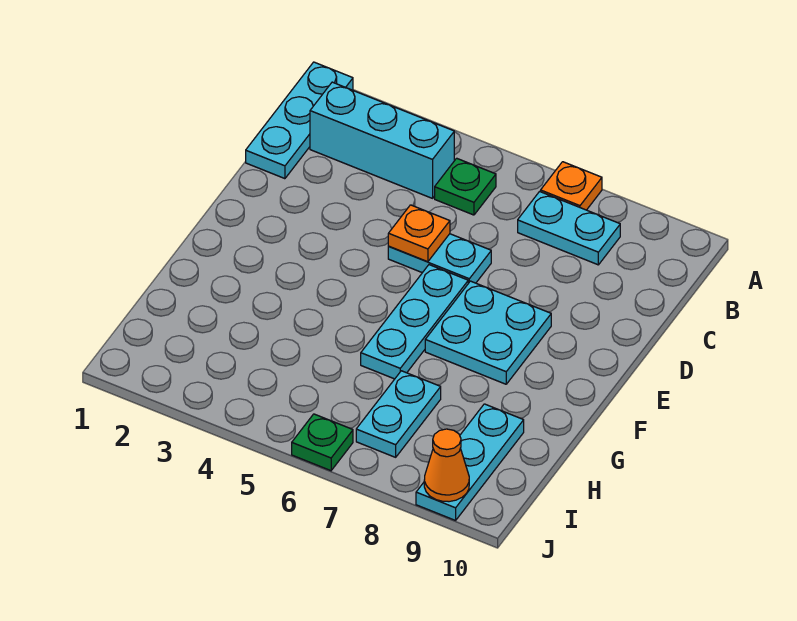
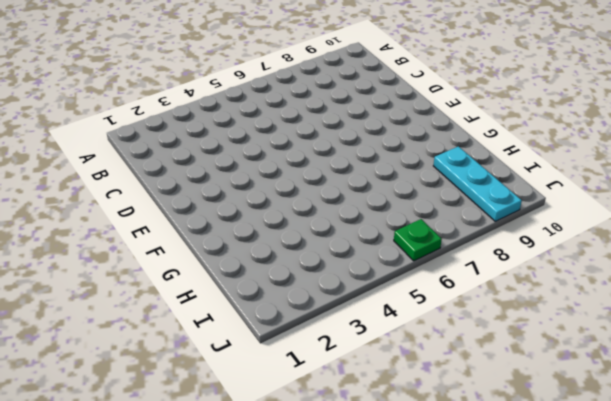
none -> cyan plate A1:C1 level 1
none -> orange plate A7 level 1
none -> cyan brick B2:B4 level 1

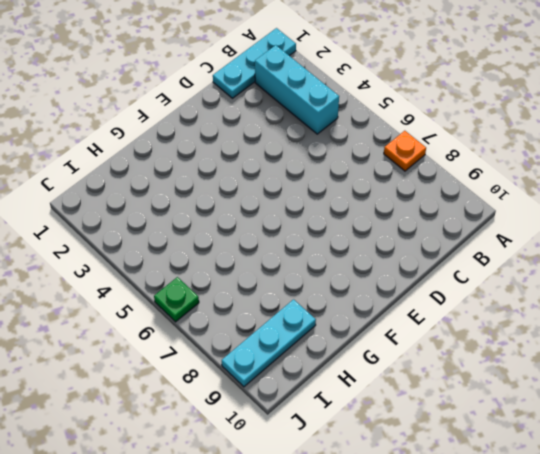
none -> green plate B5 level 1
none -> cyan plate B7:B8 level 1
none -> cyan plate D5:D6 level 1

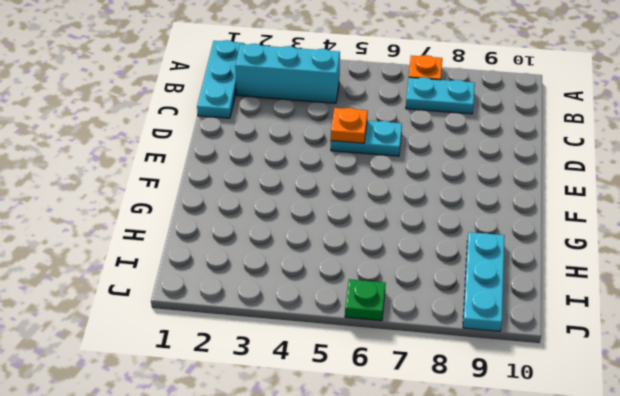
none -> green plate B5 level 1
none -> cyan plate E6:G6 level 1
none -> cyan plate E7:F8 level 1

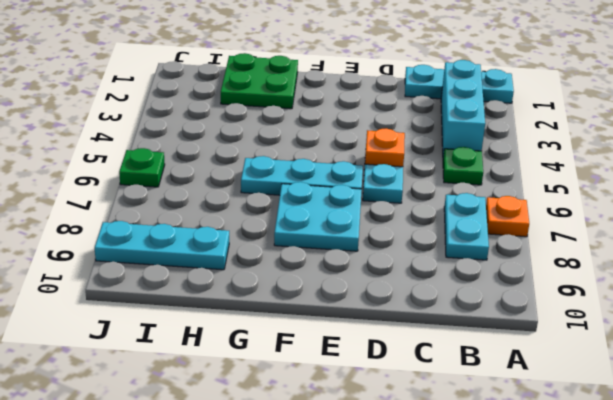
green plate G1:H2 level 1 -> none
none -> cyan plate H7:I7 level 1
none -> orange cone J9 level 2

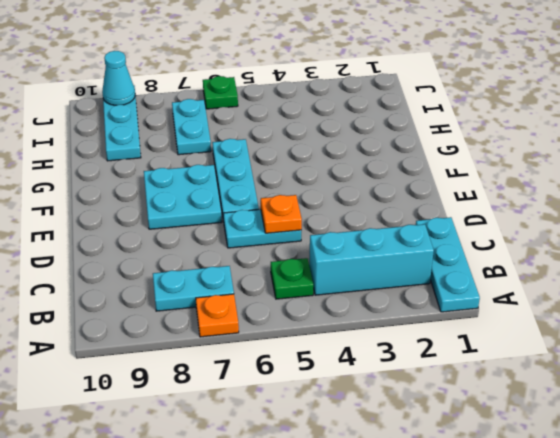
cyan cone J9 level 2 -> orange cone J9 level 2

